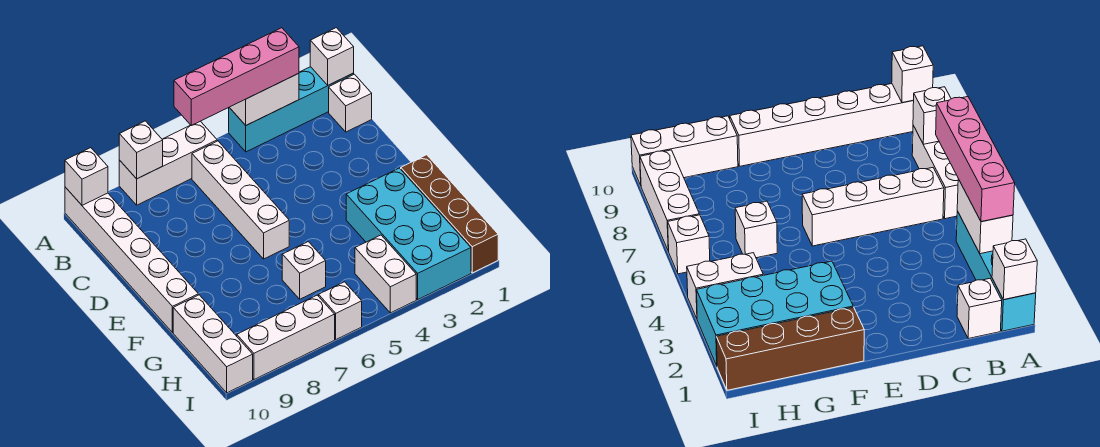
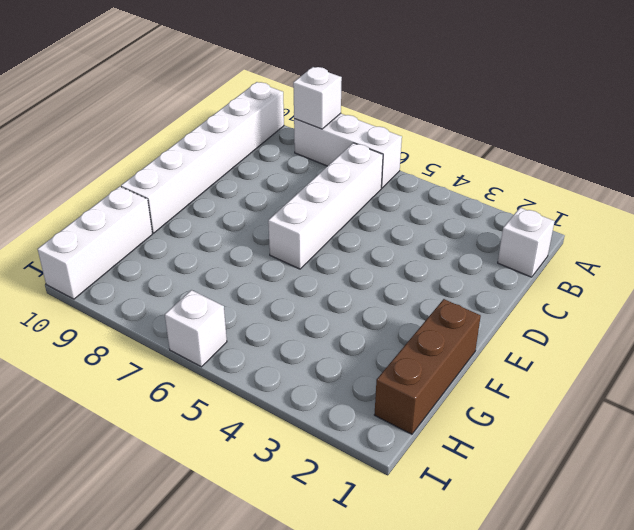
brown brick F1:H1 level 1 -> brown brick F1:I1 level 1
none -> cyan brick A1:A4 level 1
none -> cyan brick F2:I3 level 1
none -> white brick G6 level 1

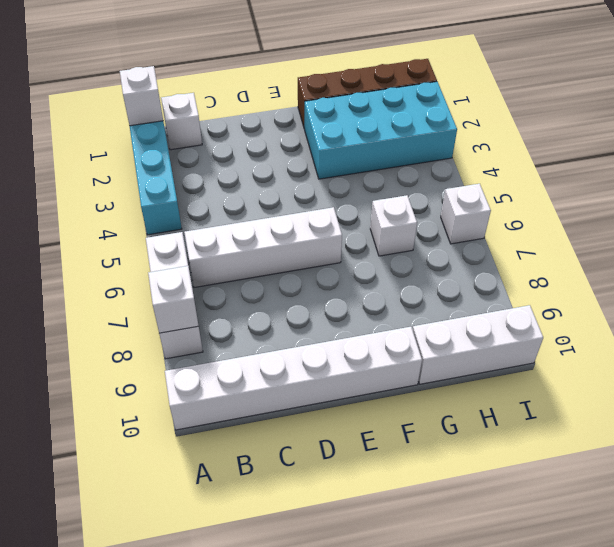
none -> white brick H4:I4 level 1
none -> white brick I7:I9 level 1
none -> white brick A3:A4 level 2

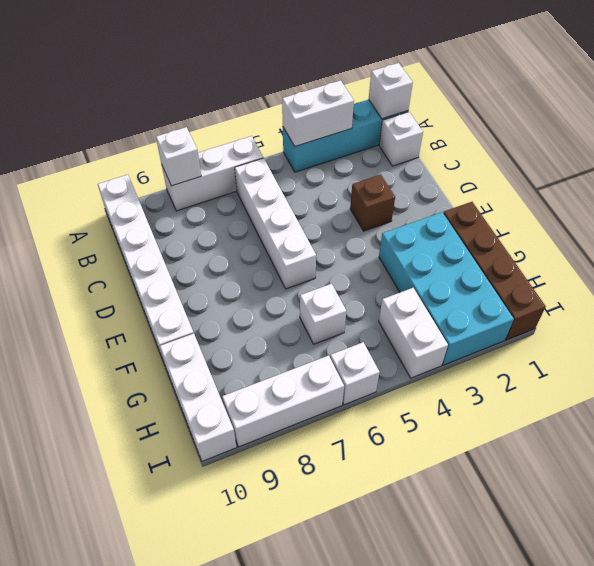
brown brick D3 level 1 -> none
none -> white brick A10 level 2
none -> pink brick A3:A6 level 3

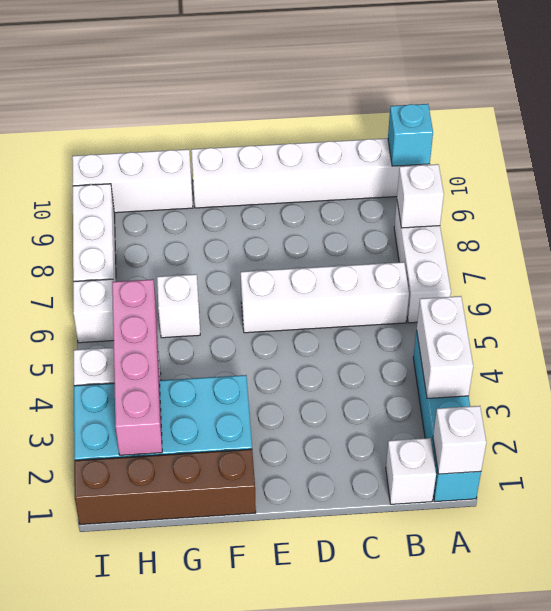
cyan brick A10 level 2 -> white brick A10 level 2
pink brick H2:H5 level 2 -> pink brick A3:A6 level 3

